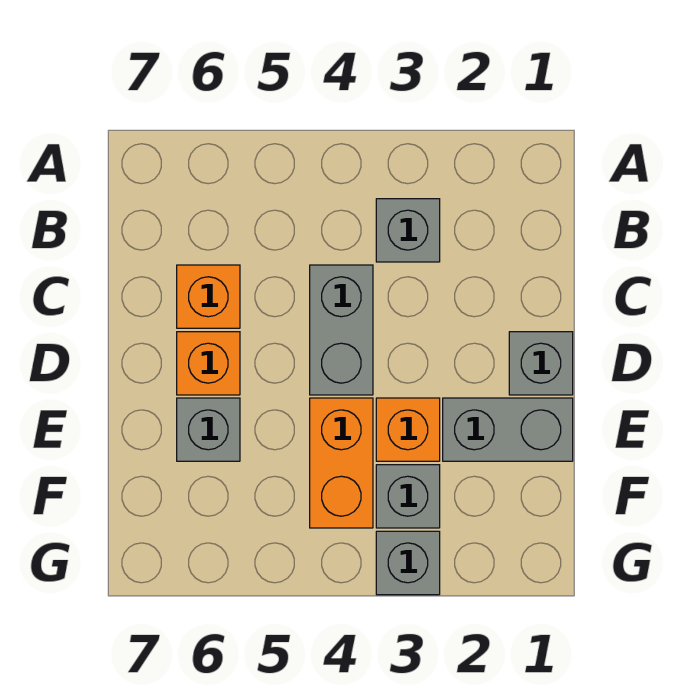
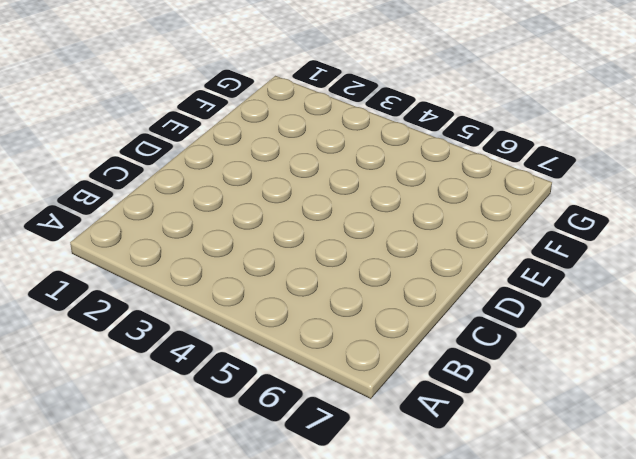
none -> grey brick B3 level 1
none -> grey brick C4:D4 level 1

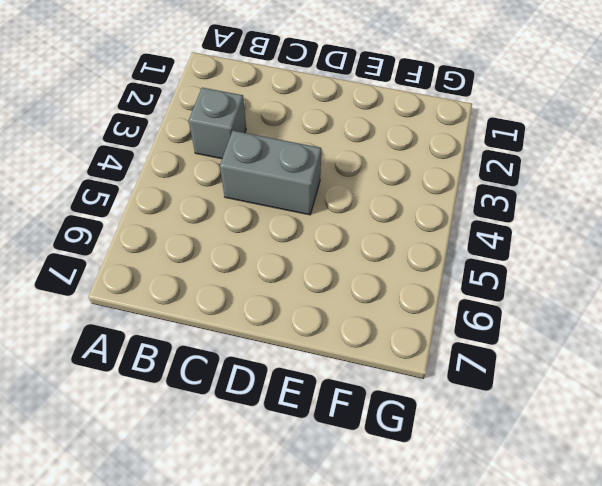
none -> orange brick C6 level 1
none -> grey brick D1 level 1

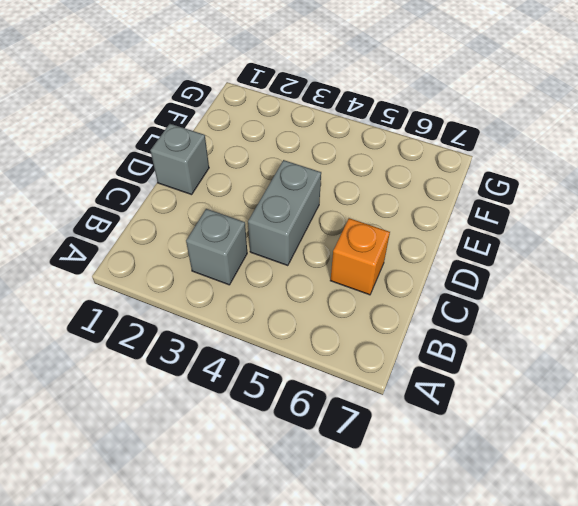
none -> orange brick D6 level 1
none -> grey brick E1:E2 level 1

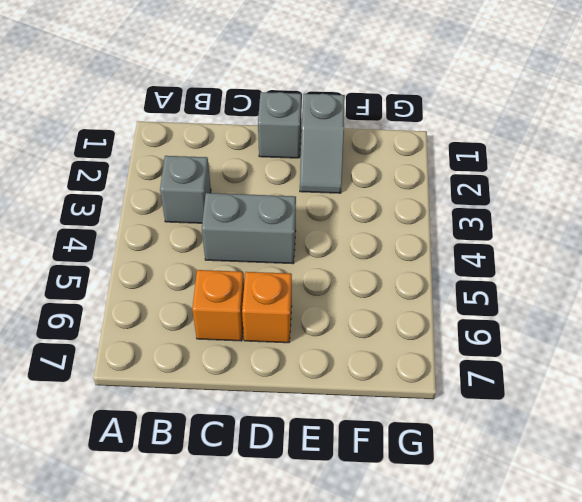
grey slope E1:E2 level 1 top 1 -> grey brick E1:E2 level 1
none -> orange brick E3 level 1
none -> orange brick E4:F4 level 1

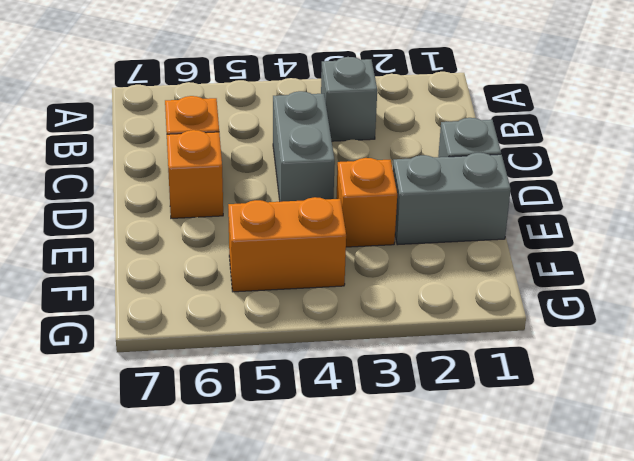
orange brick F4:F5 level 1 -> orange brick E4:F4 level 1
none -> grey brick E6 level 1
none -> grey brick F3 level 1

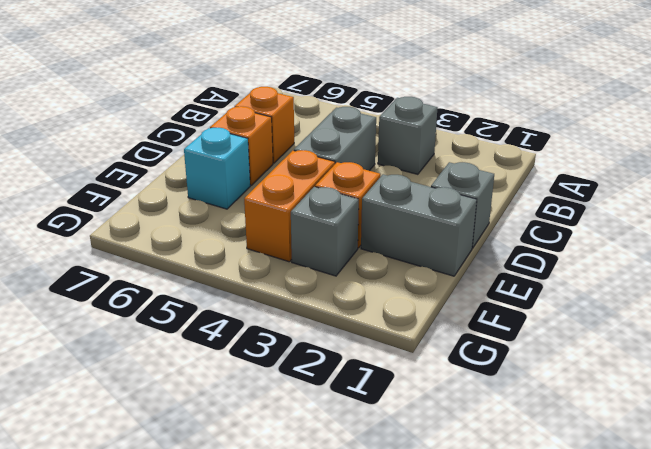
cyan brick E6 level 1 -> grey brick E6 level 1
none -> grey brick G3 level 1

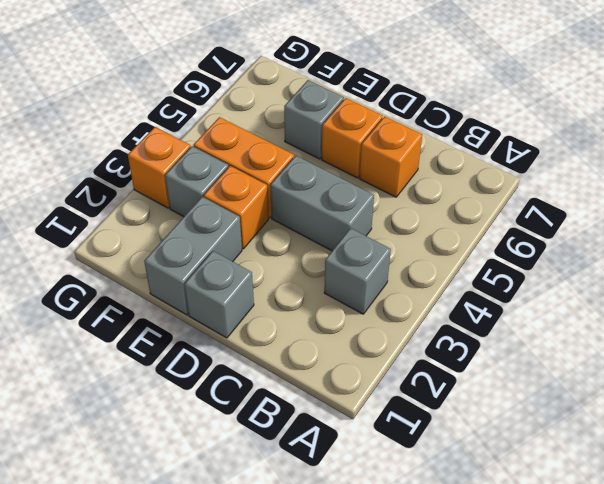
orange brick G3 level 1 -> grey brick G3 level 1

